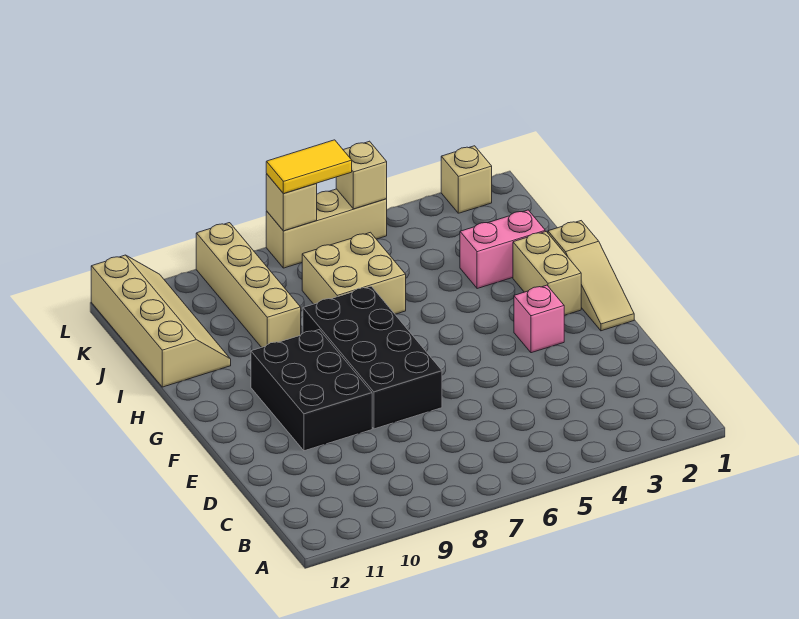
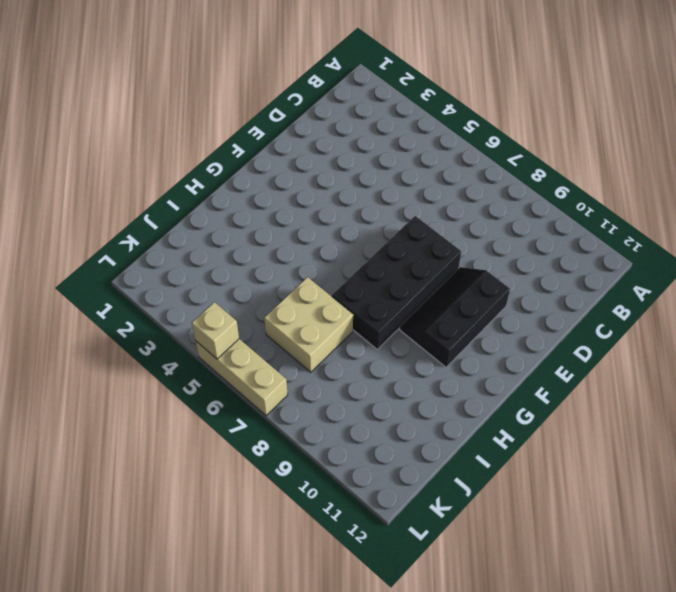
black slope E9:G10 level 1 top 10 -> black brick E9:G10 level 1
none -> tan slope F1:H1 level 1 top H
none -> pink brick F3 level 1
none -> tan brick G2:H2 level 1

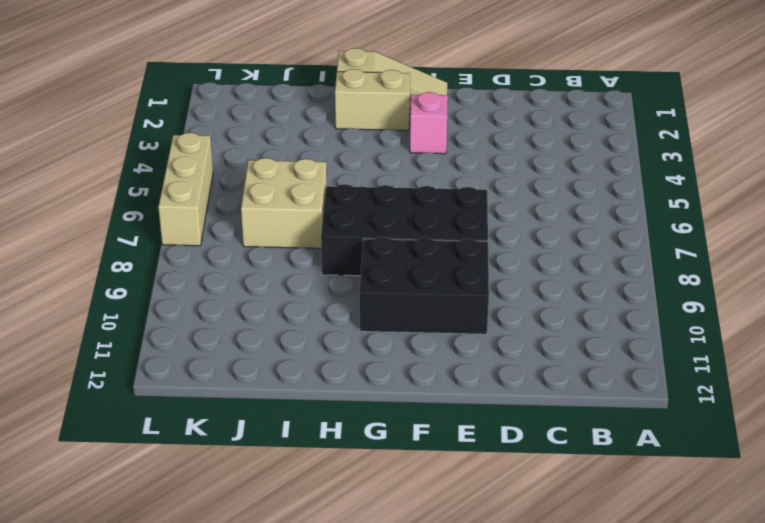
none -> pink brick I2:I3 level 1
none -> tan brick I9:L9 level 1
none -> tan slope I11:L12 level 1 top 12

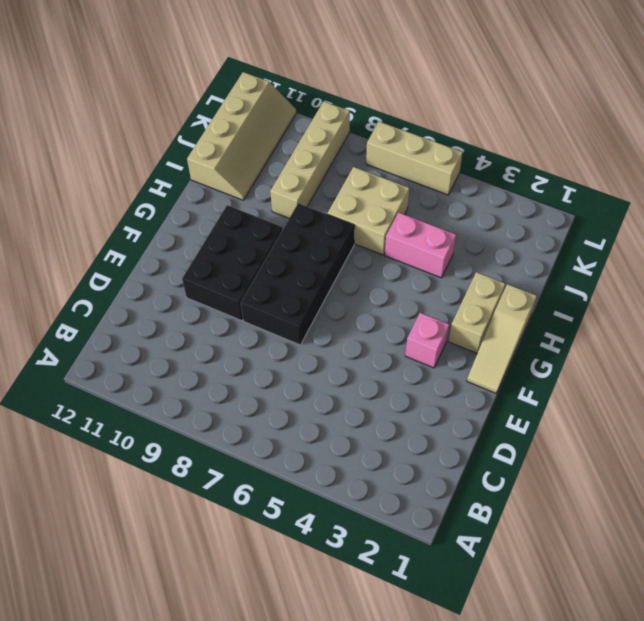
pink brick I4:I5 level 1 -> pink brick I2:I3 level 1
none -> tan brick L2 level 1
none -> tan brick L5 level 2
none -> tan brick L7 level 2

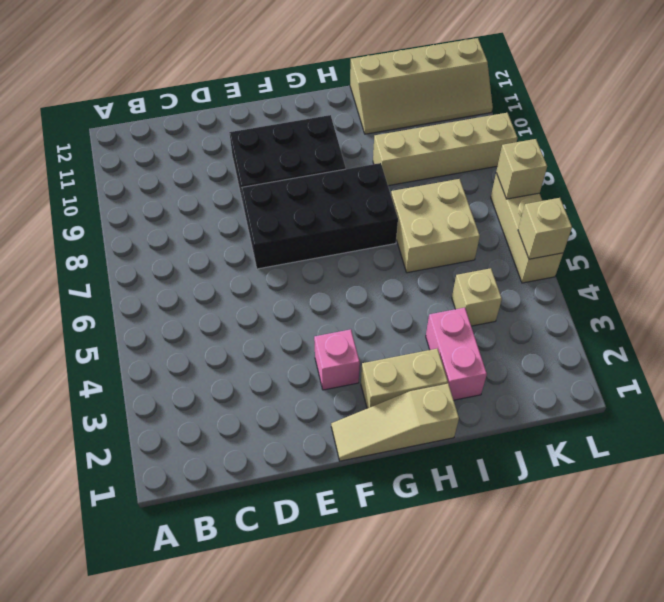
tan brick J4 level 1 -> tan brick L2 level 1
none -> yellow tile L6:L7 level 3

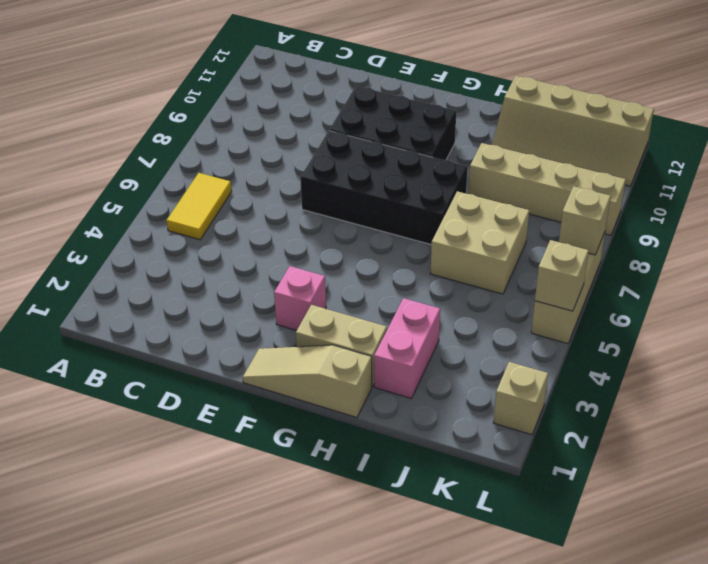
yellow tile B5:B6 level 1 -> yellow tile L6:L7 level 3

